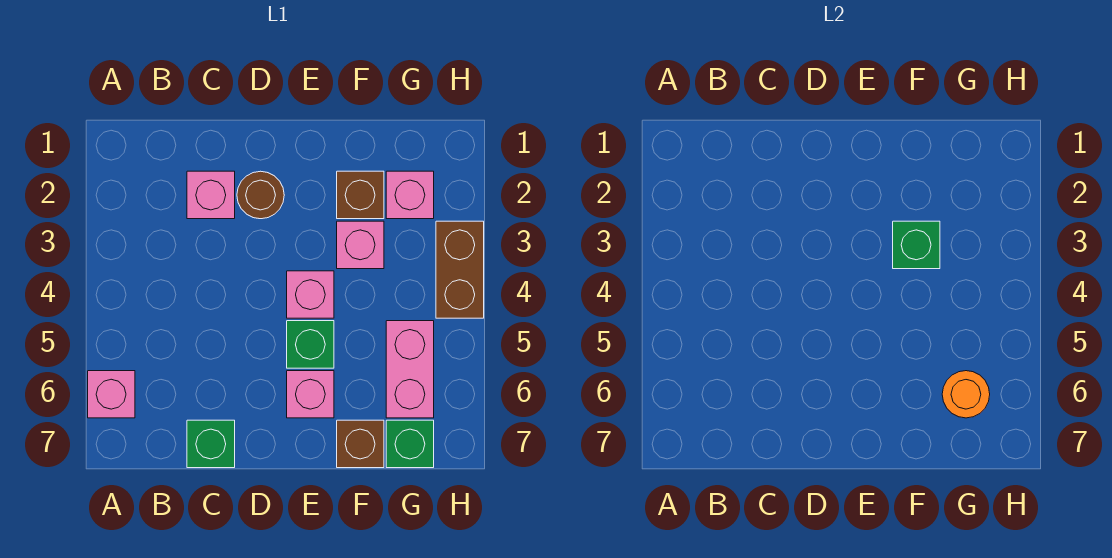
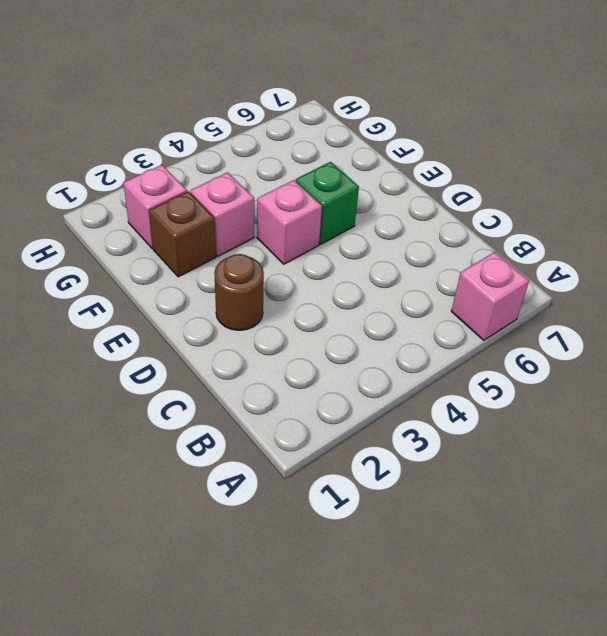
none -> pink brick C2 level 1
none -> green brick C7 level 1
none -> pink brick E6 level 1

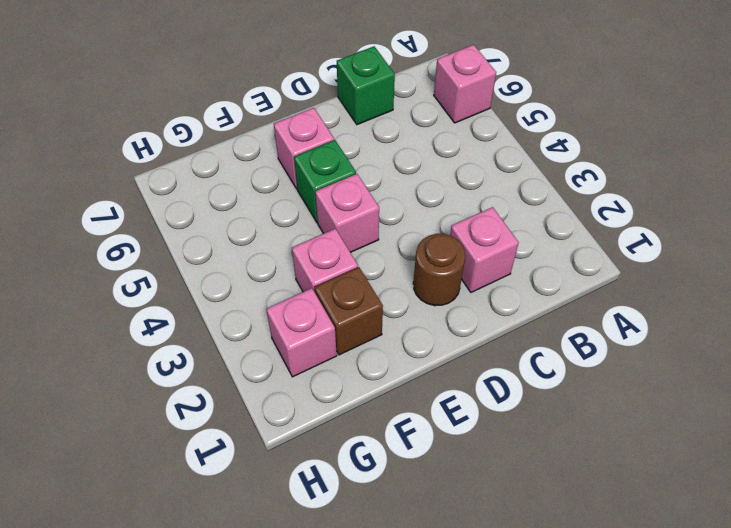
none -> brown brick F7 level 1
none -> pink brick G5:G6 level 1
none -> green brick G7 level 1

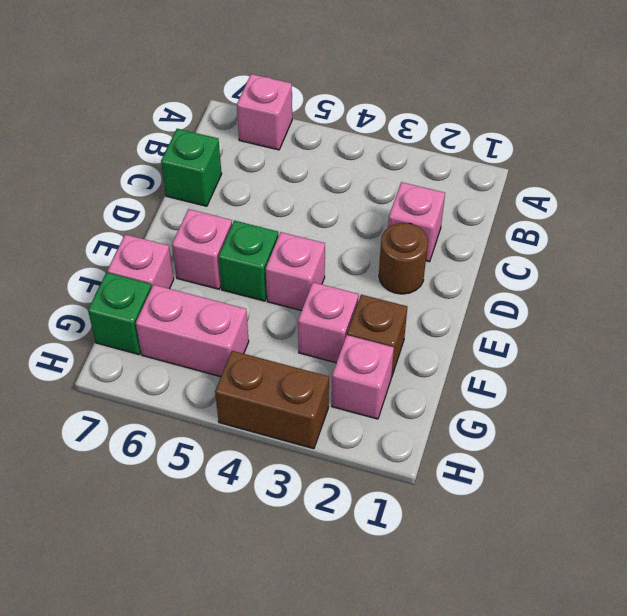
pink brick F7 level 1 -> brown brick F7 level 1
none -> green brick F3 level 2
none -> orange round brick G6 level 2

